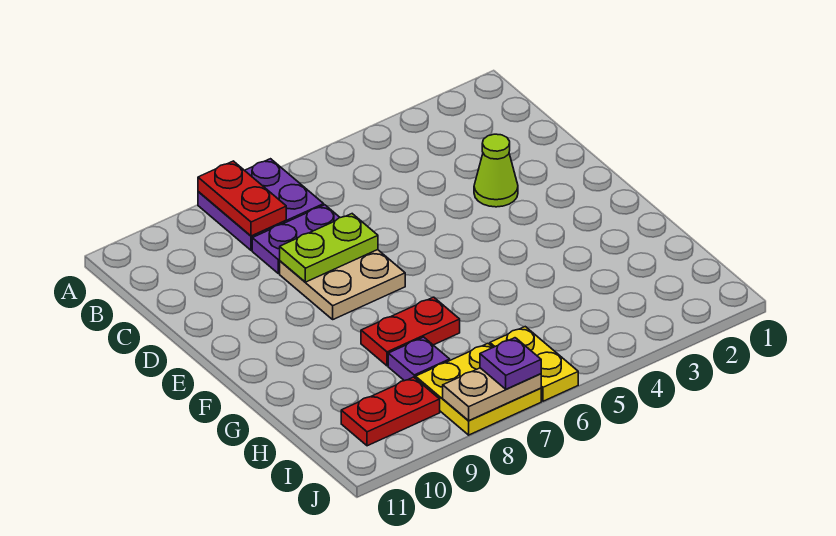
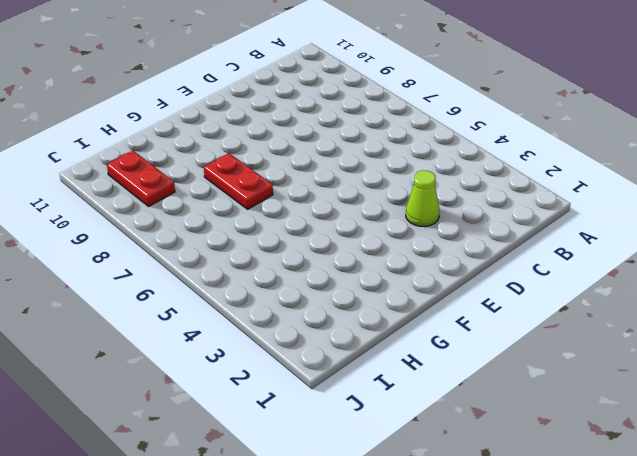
none -> purple plate A7:B8 level 1
none -> purple plate C7:C8 level 1
none -> tan plate D7:E8 level 1

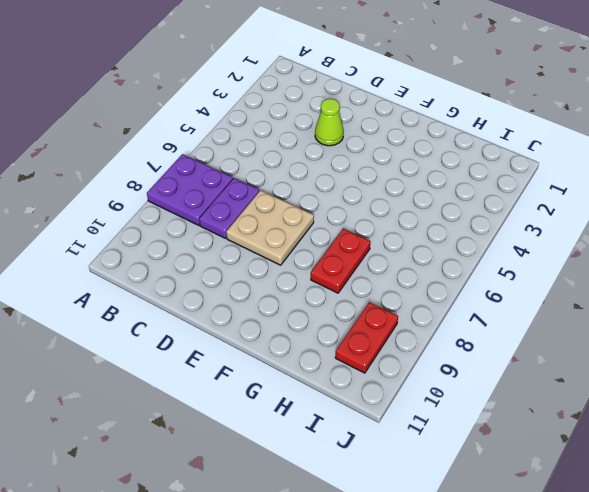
none -> purple plate H8 level 1
none -> yellow plate I6:J6 level 1
none -> yellow plate I7:J8 level 1

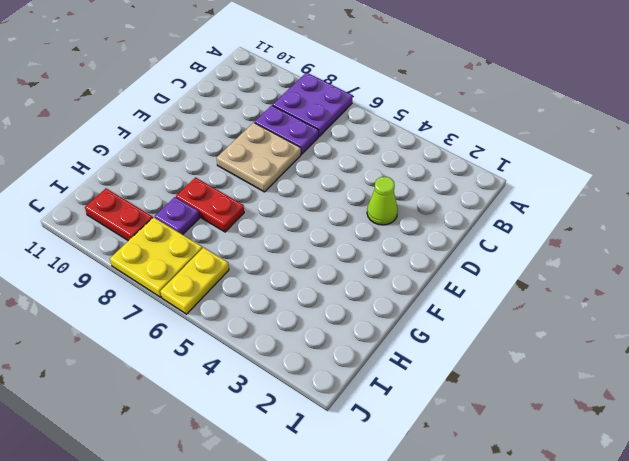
none -> red plate A8:B8 level 2
none -> lime plate D7:D8 level 2
none -> tan plate J7:J8 level 2

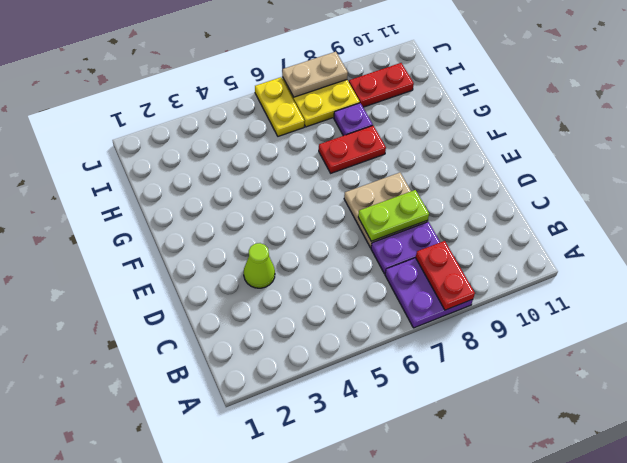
none -> purple plate J7 level 3

